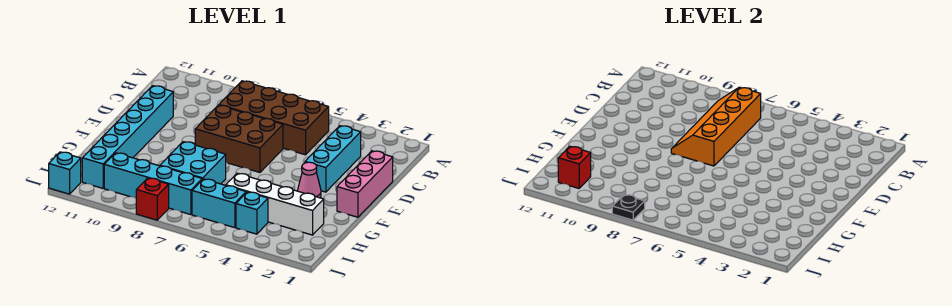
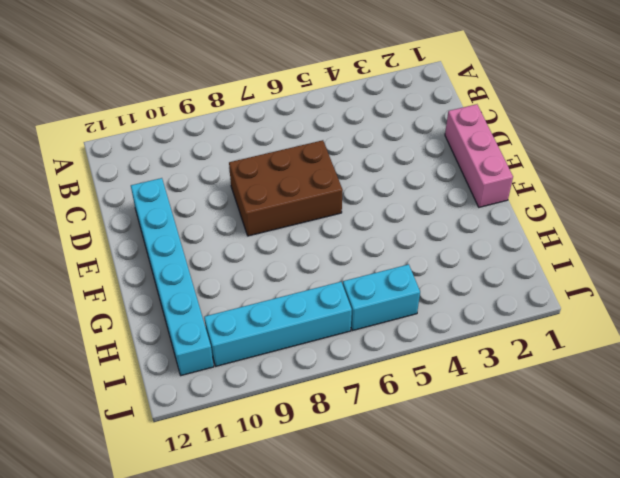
none -> brown brick B5:C8 level 1
none -> cyan brick C3:E3 level 1
none -> pink cone F3 level 1

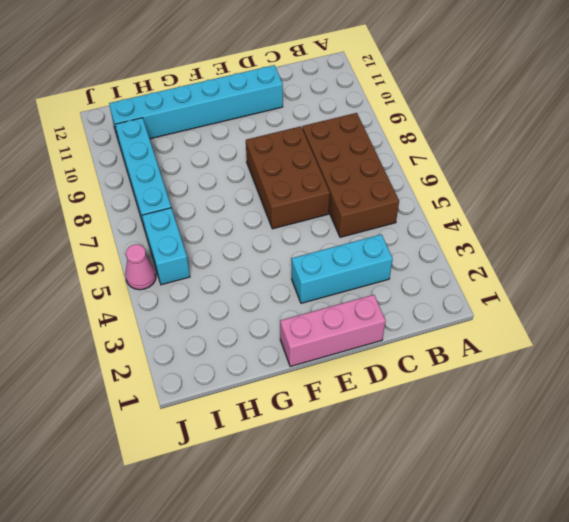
pink cone J5 level 1 -> pink cone F3 level 1
none -> cyan brick G7:H8 level 1
none -> white brick H2:H5 level 1
none -> cyan brick I4 level 1

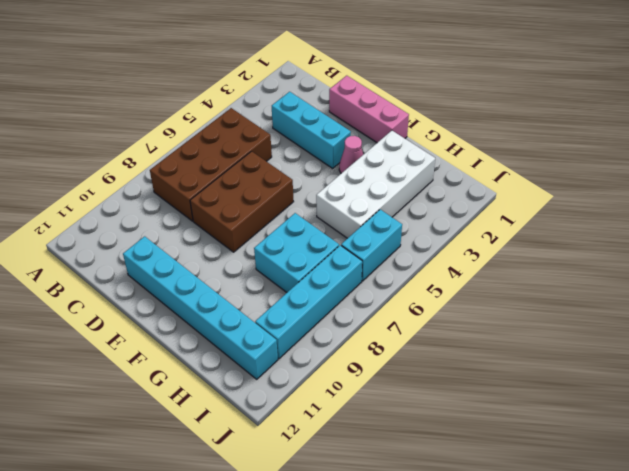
white brick G2:H5 level 1 -> white brick H2:H5 level 1
none -> cyan brick I4 level 1
none -> red brick J8 level 1
none -> cyan brick J12 level 1

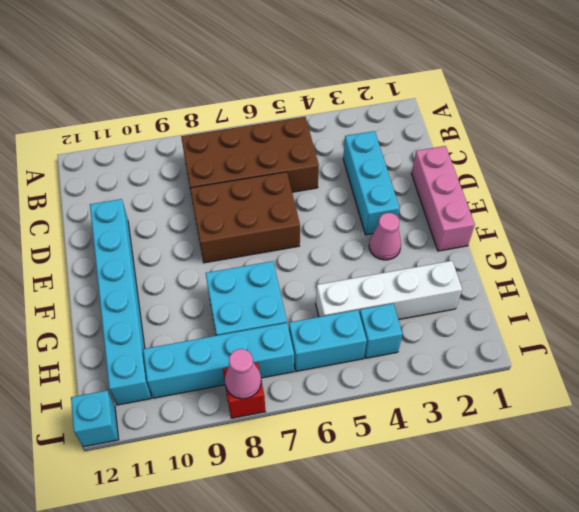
pink cone J8 level 2 -> black plate J8 level 2
none -> orange slope B7:E8 level 2 top 7
none -> red brick I11 level 2

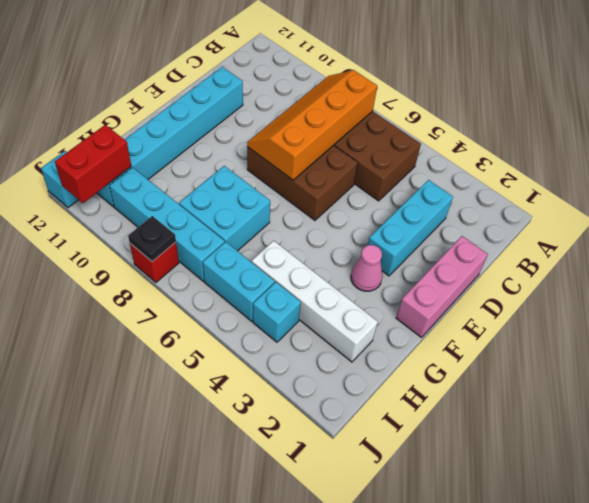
red brick I11:J11 level 2 -> red brick I11 level 2

